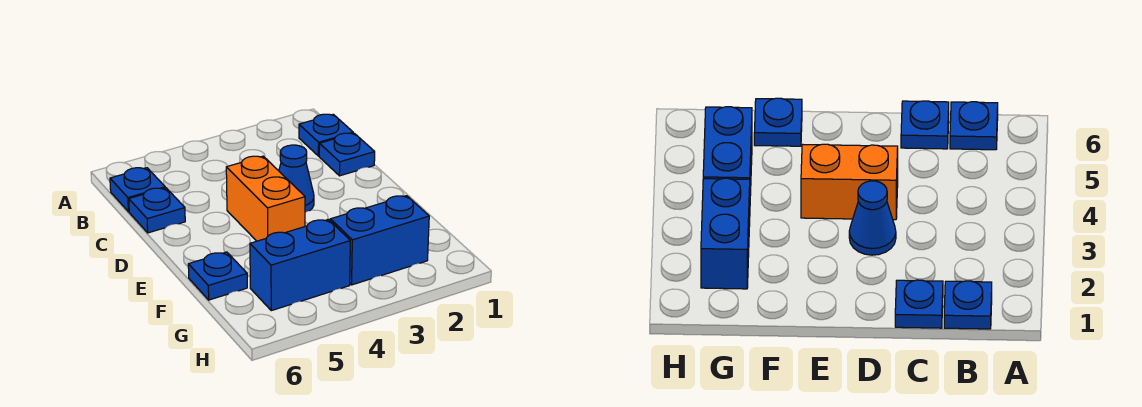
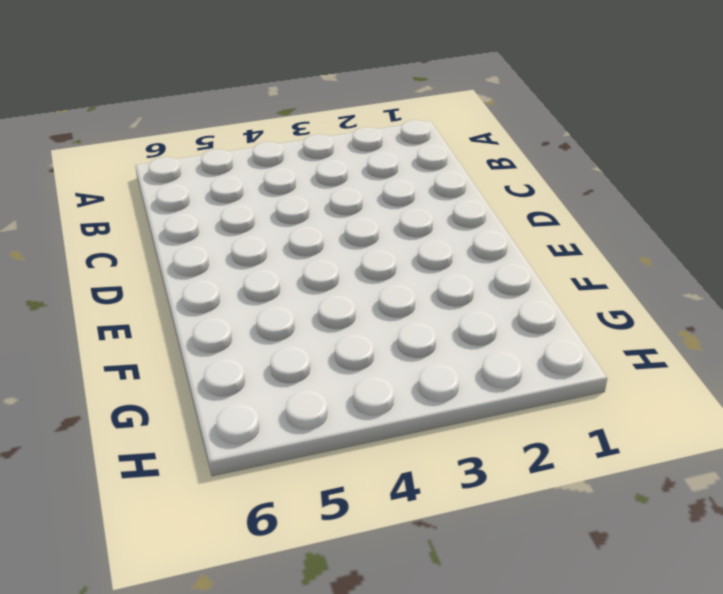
none -> blue plate B1 level 1
none -> blue plate B6 level 1

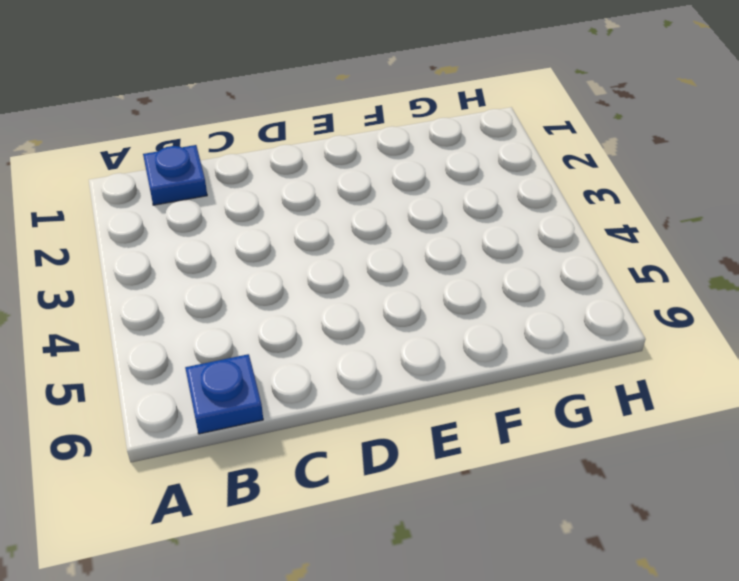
none -> blue plate C1 level 1
none -> blue plate C6 level 1

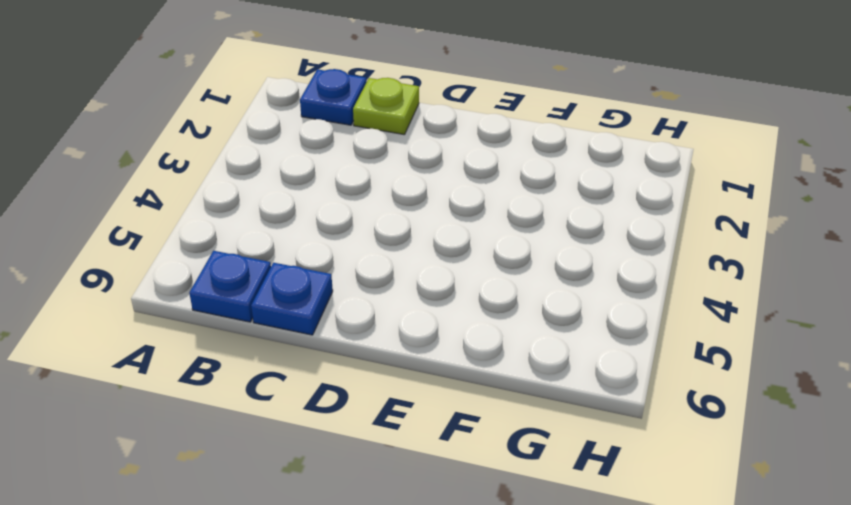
lime plate C1 level 1 -> blue plate C1 level 1
none -> blue cone D3 level 1
none -> orange brick D4:E4 level 1

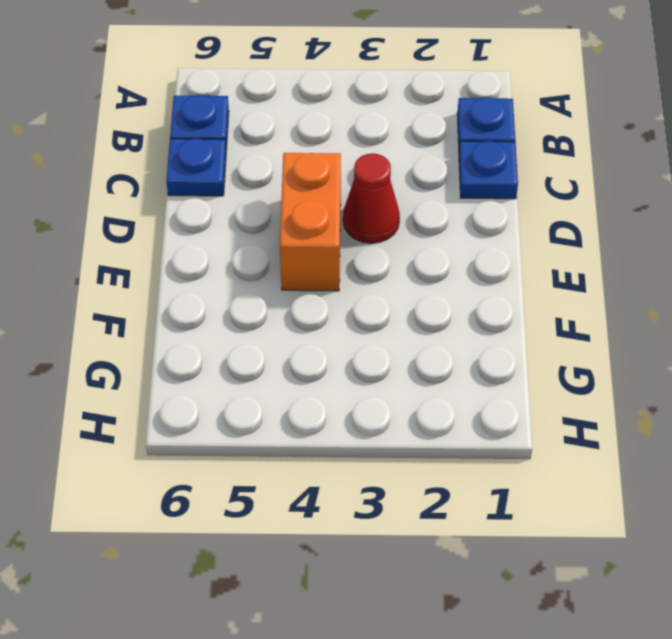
red cone D3 level 1 -> blue cone D3 level 1
none -> blue plate F6 level 1
none -> blue brick G2:G3 level 1

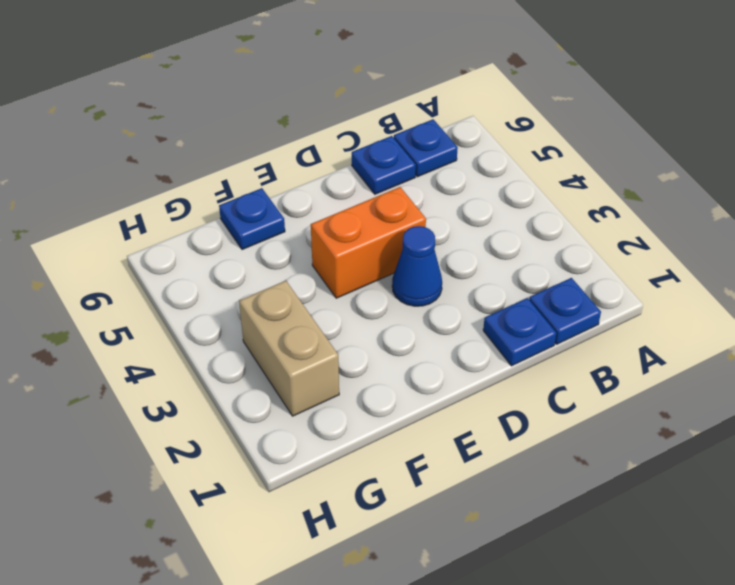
tan brick G2:G3 level 1 -> blue brick G2:G3 level 1
none -> blue brick G4:G5 level 1

